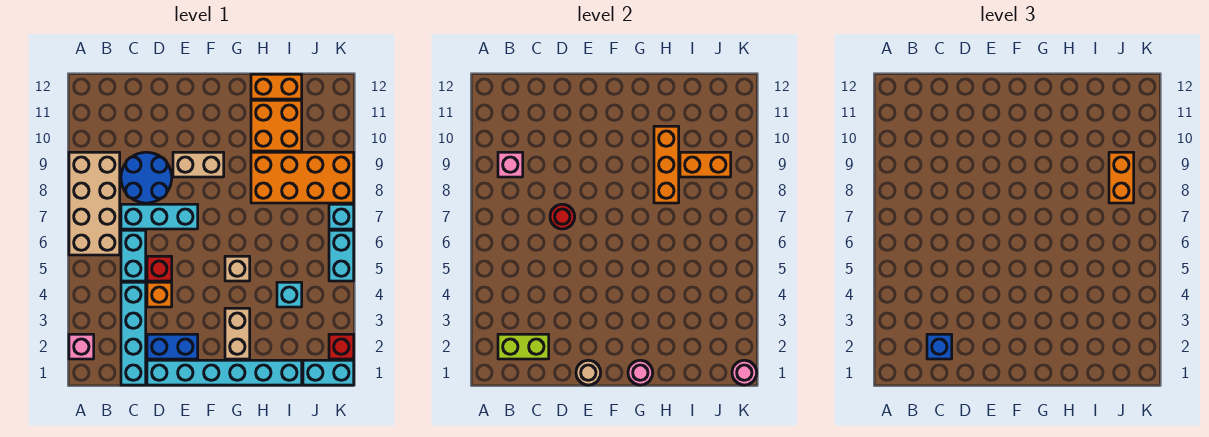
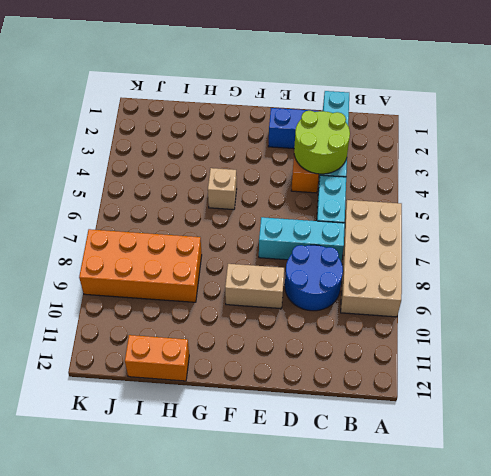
lime round brick C3:D4 level 2 -> none
none -> pink brick A2 level 1
none -> cyan brick D1:I1 level 1
none -> red brick D5 level 1
none -> tan brick G2:G3 level 1

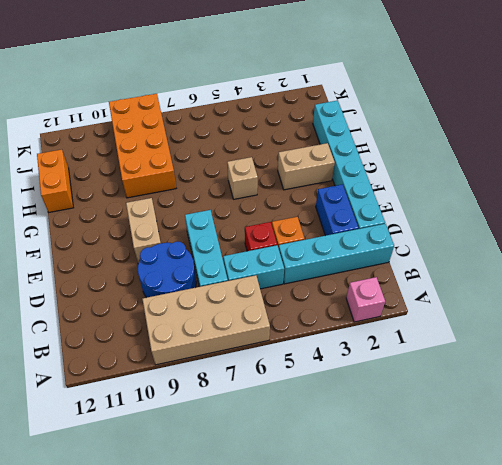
none -> orange brick H10:I11 level 1
none -> cyan brick I4 level 1
none -> cyan brick J1:K1 level 1
none -> red brick K2 level 1

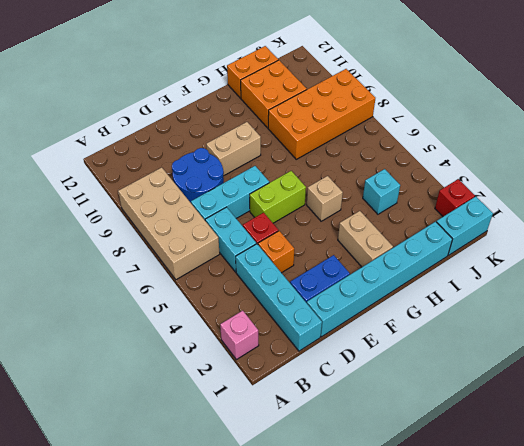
lime brick E6:F6 level 1 -> lime brick B2:C2 level 2
none -> cyan brick K5:K6 level 1
none -> cyan brick K7 level 1
none -> pink brick B9 level 2
none -> red round brick D7 level 2

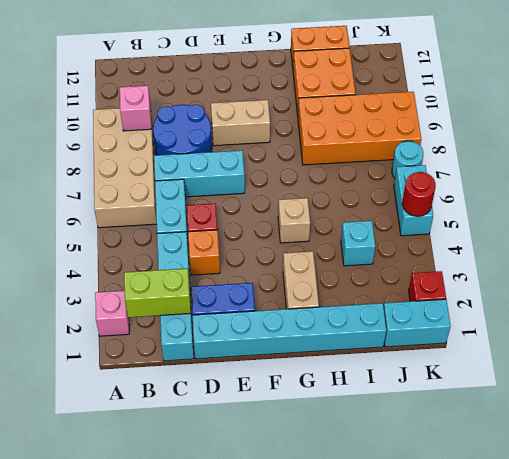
red round brick K5 level 2 -> red round brick D7 level 2
cyan round brick K7 level 1 -> cyan brick K7 level 1
none -> tan round brick E1 level 2
none -> pink round brick G1 level 2
none -> orange brick H8:H10 level 2
none -> orange brick I9:J9 level 2

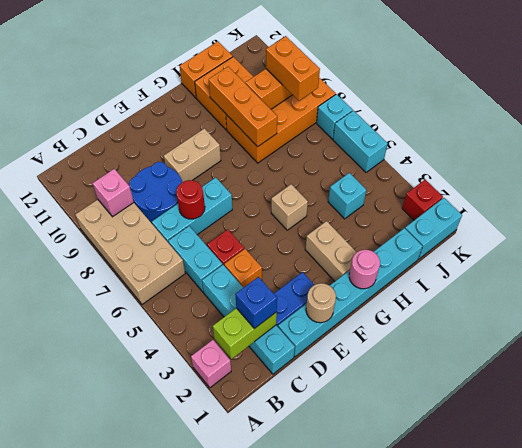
none -> pink round brick K1 level 2

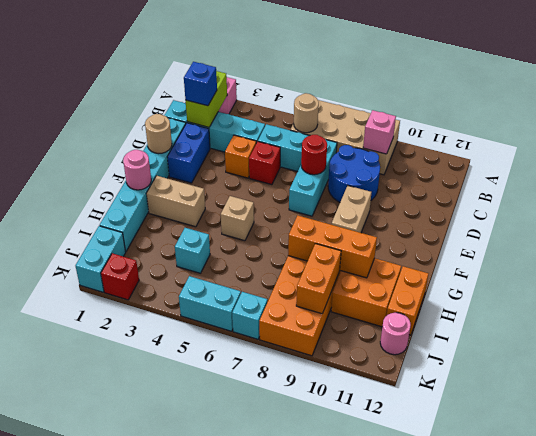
tan round brick B6 level 2 -> none
pink round brick J12 level 1 -> pink round brick K1 level 2
none -> orange brick J8:J9 level 3

